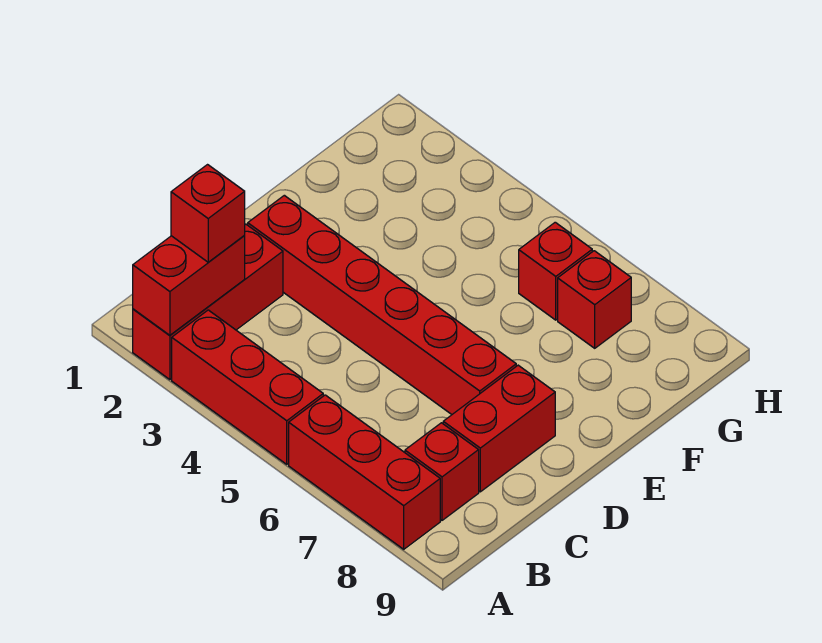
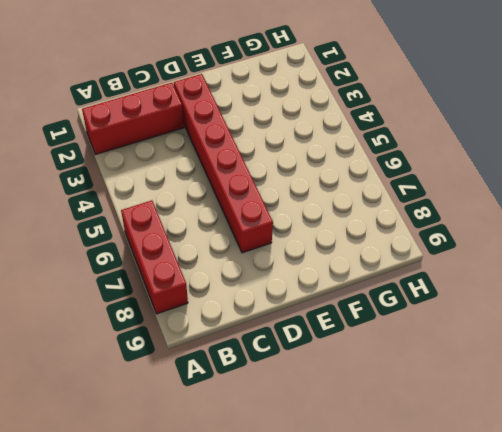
none -> red brick A3:A5 level 1
none -> red brick B8 level 1

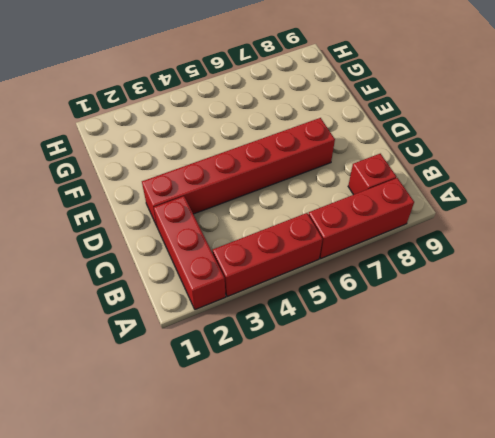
none -> red brick C8:D8 level 1
none -> red brick G6 level 1

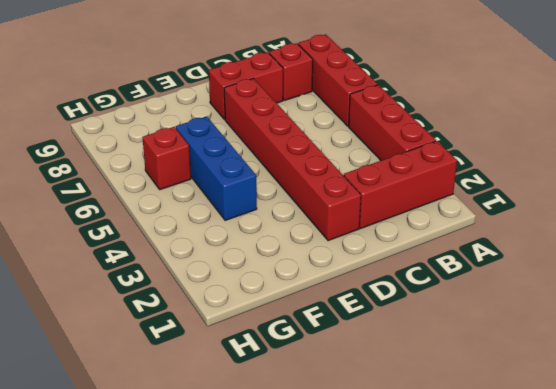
blue brick F4:F6 level 1 -> none
none -> red brick G7 level 1
none -> red brick A2:B2 level 2

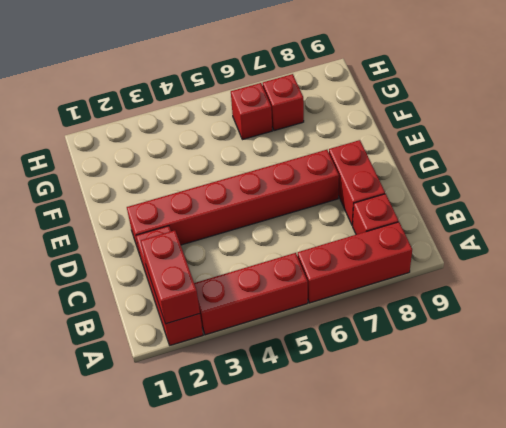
none -> red brick B2 level 3

